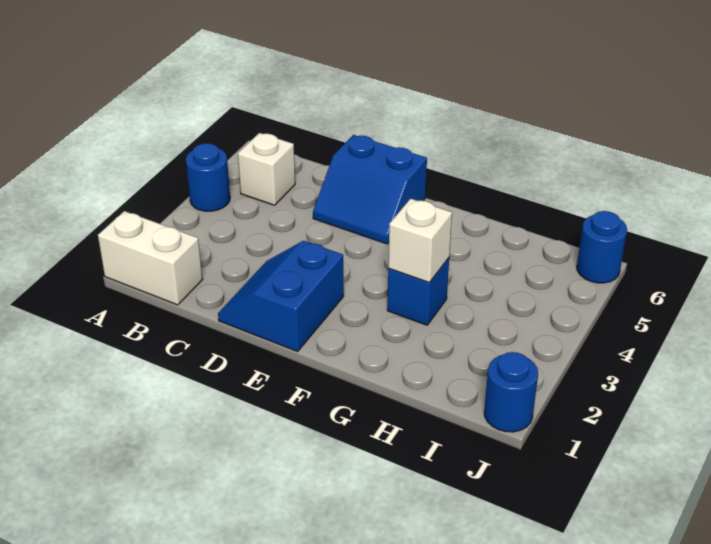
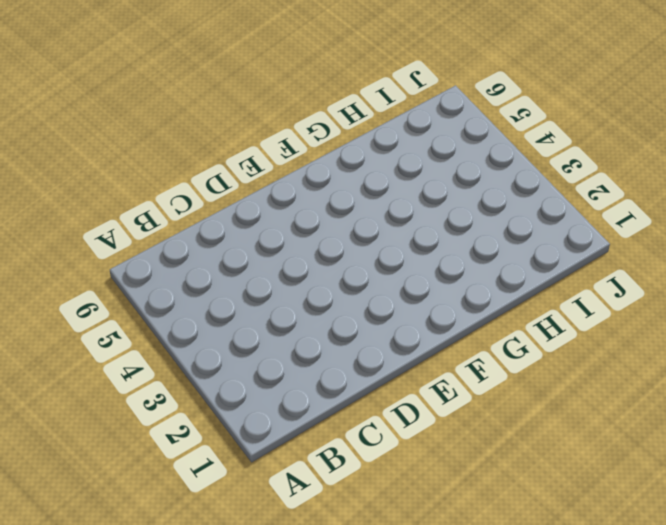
none -> white brick A1:B1 level 1
none -> blue round brick A4 level 1

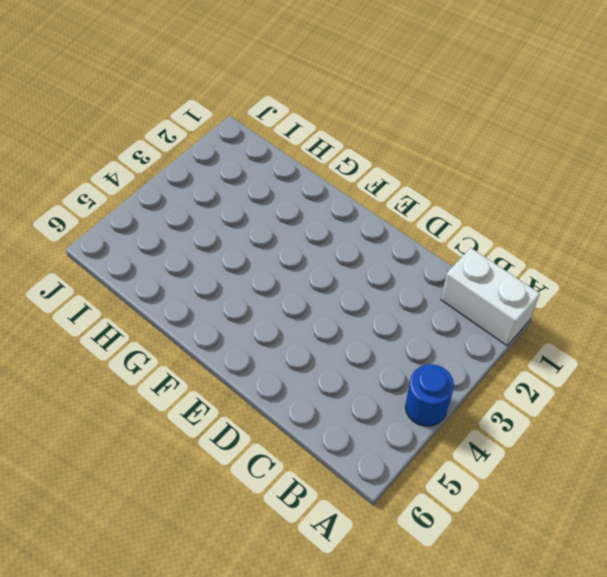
none -> white brick B5 level 1
none -> blue slope D1:E2 level 1 top E

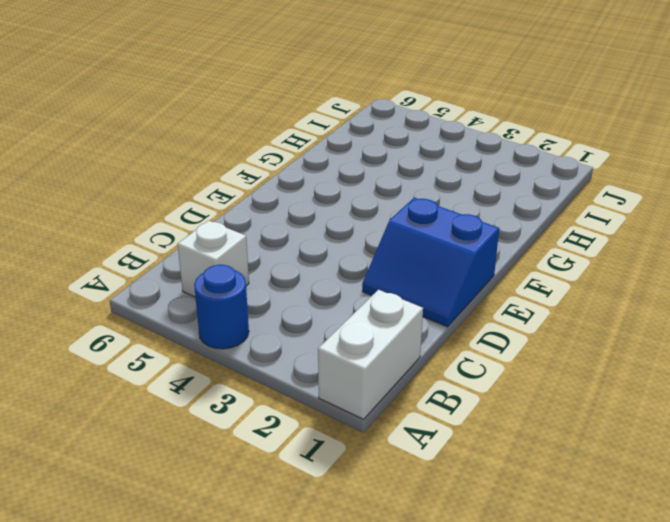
none -> blue slope D5:E6 level 1 top 6
none -> blue brick G3 level 1

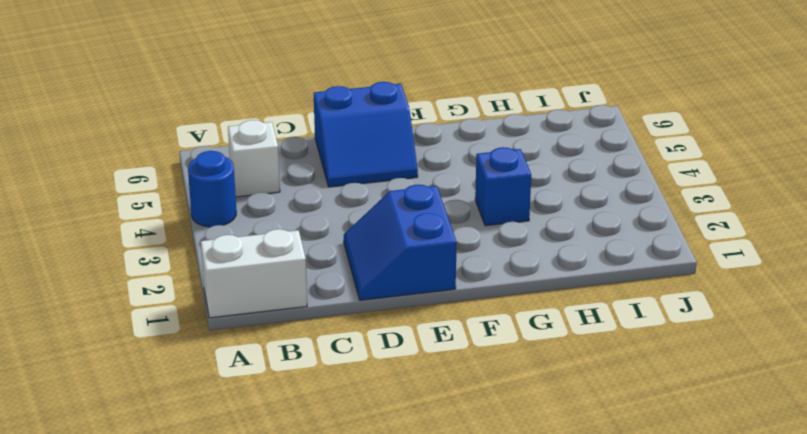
none -> blue round brick J1 level 1
none -> blue round brick J6 level 1

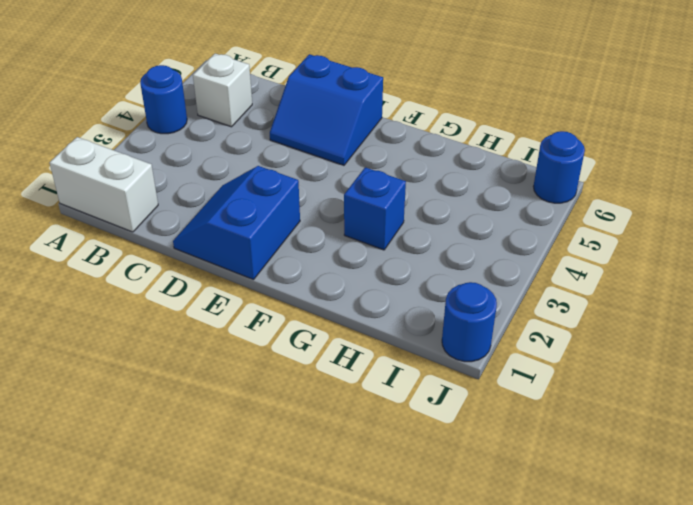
none -> white brick G3 level 2

